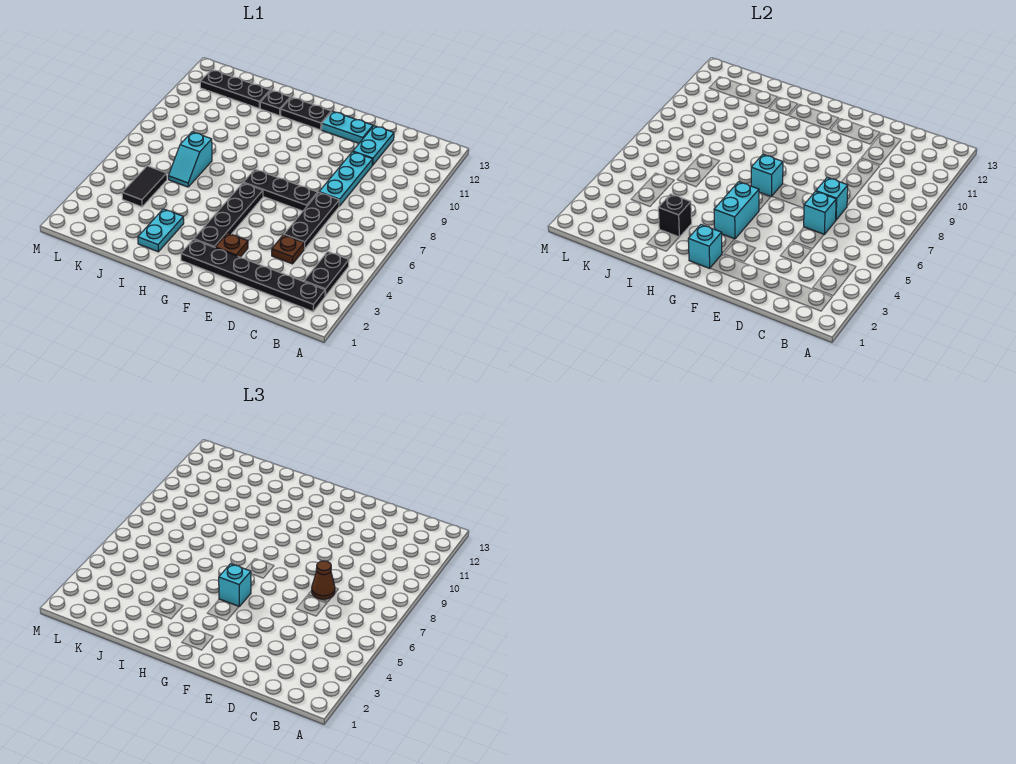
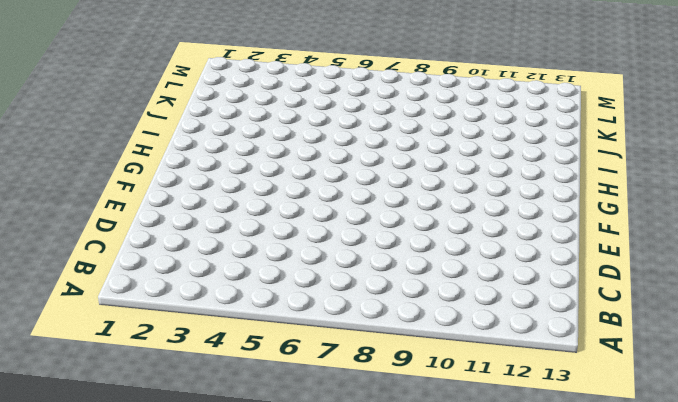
none -> black plate B2:G2 level 1
none -> black plate B3:B4 level 1
none -> brown plate D4 level 1

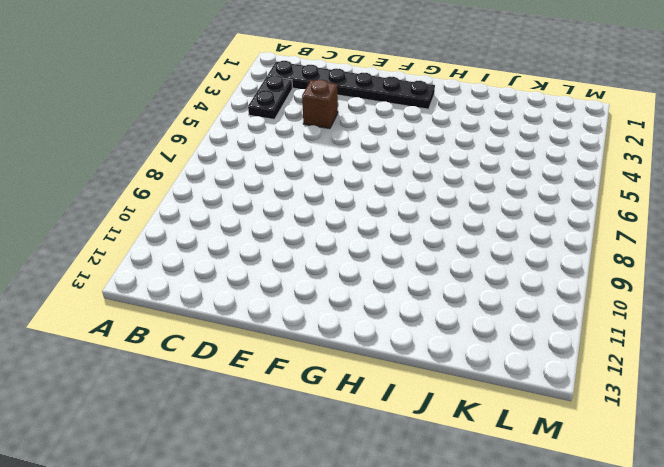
brown brick D4 level 1 -> brown plate D4 level 1
none -> black plate D5:D7 level 1
none -> cyan plate D8:D10 level 1
none -> cyan plate D11:D12 level 1

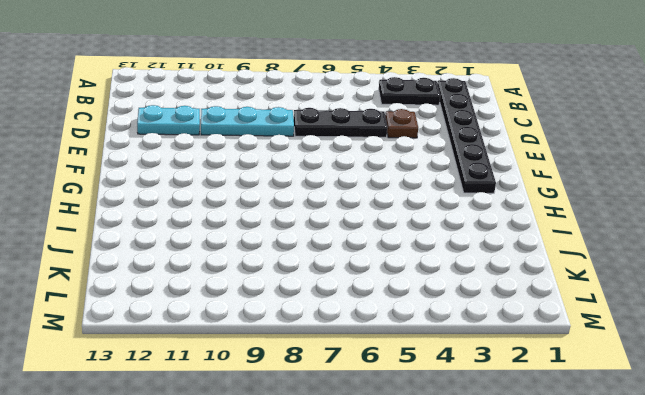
none -> black plate E7:G7 level 1
none -> cyan plate E12:F12 level 1
none -> brown plate F3 level 1

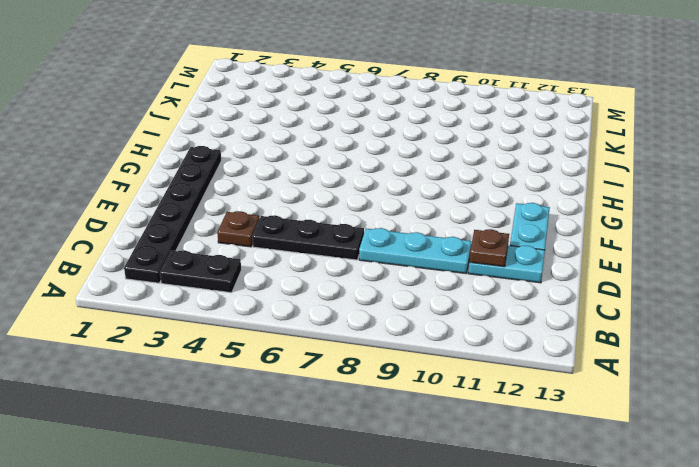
brown plate D11 level 2 -> brown plate F3 level 1
none -> black plate E7:G7 level 1
none -> black plate G3:G6 level 1
none -> black plate G12:H12 level 1

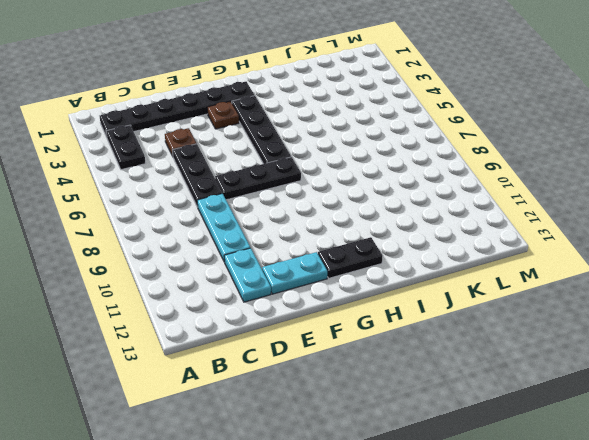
none -> cyan plate I2:I3 level 1
none -> black plate I12 level 1
none -> cyan slope J6:J7 level 1 top 7

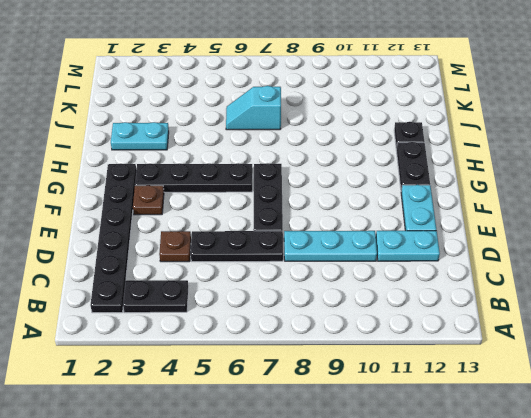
none -> black plate J12:L12 level 1
none -> black tile K4:K5 level 1
none -> cyan brick D6 level 2

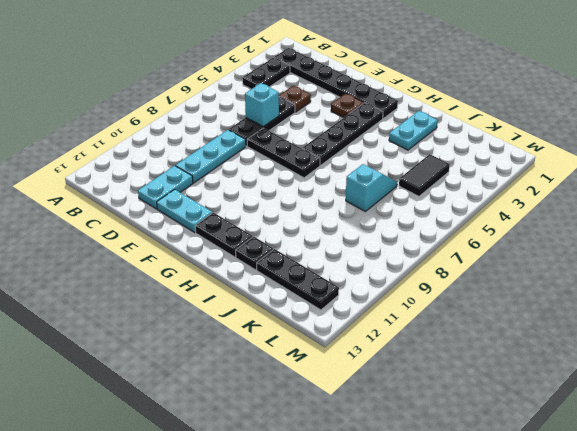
none -> cyan brick D7 level 2
none -> cyan brick G2 level 2
none -> cyan brick G4:G5 level 2

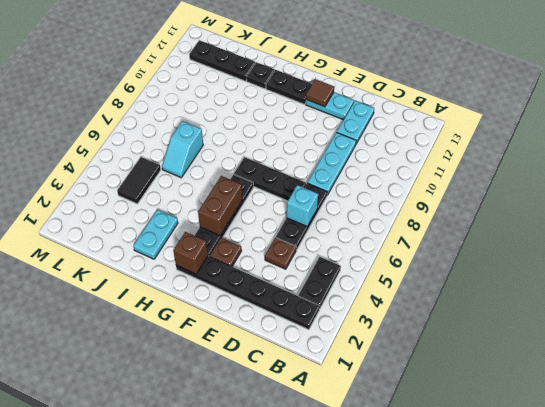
brown tile F12 level 2 -> none
brown brick G2 level 2 -> cyan brick G2 level 2
brown brick G4:G5 level 2 -> cyan brick G4:G5 level 2
none -> cyan brick D7 level 2
none -> cyan brick G7 level 2
none -> black brick I3 level 2

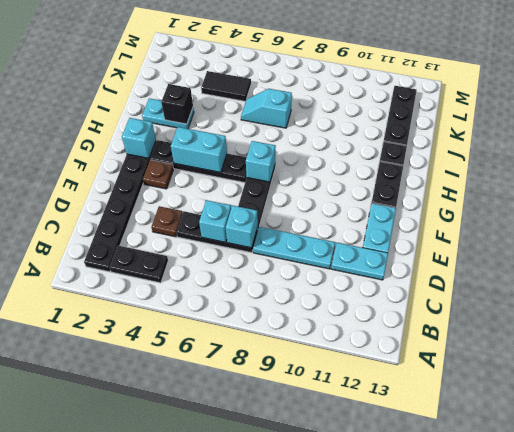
none -> brown cone D7 level 3
none -> cyan brick G5 level 3

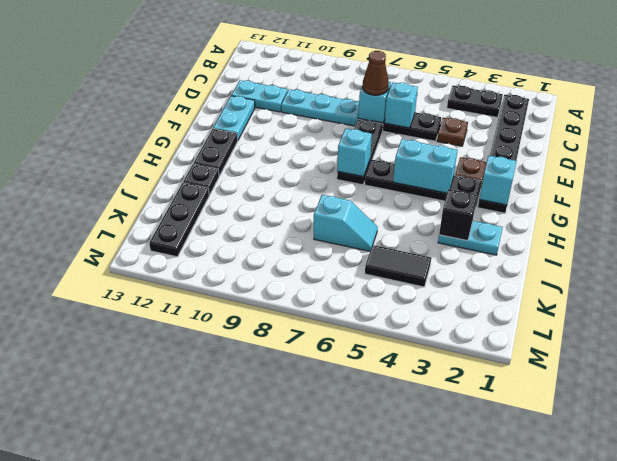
none -> cyan brick G5 level 3

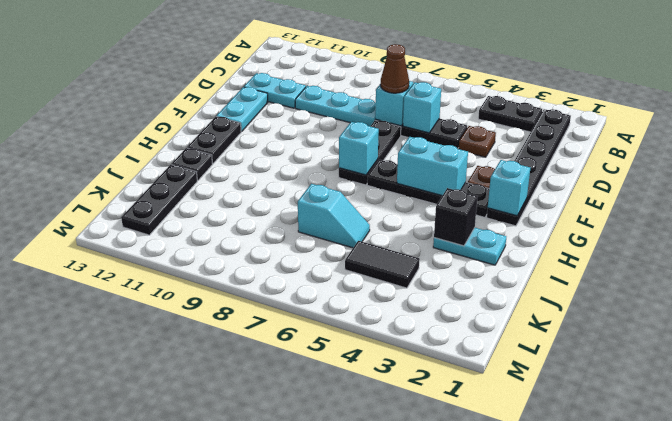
none -> cyan brick G5 level 3

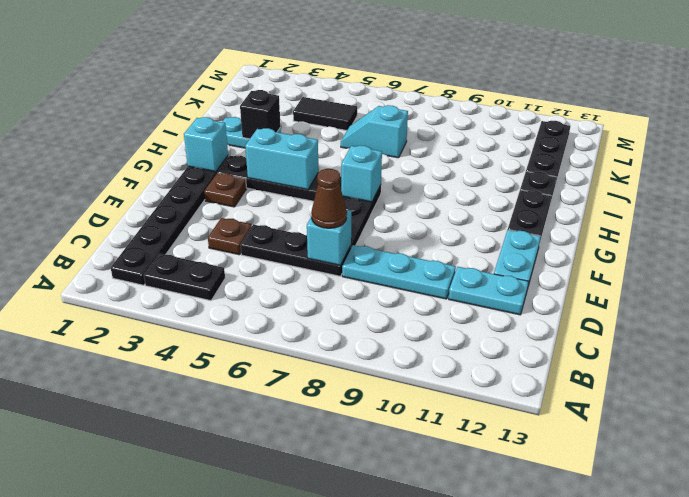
none -> cyan brick D6 level 2
none -> cyan brick G5 level 3

